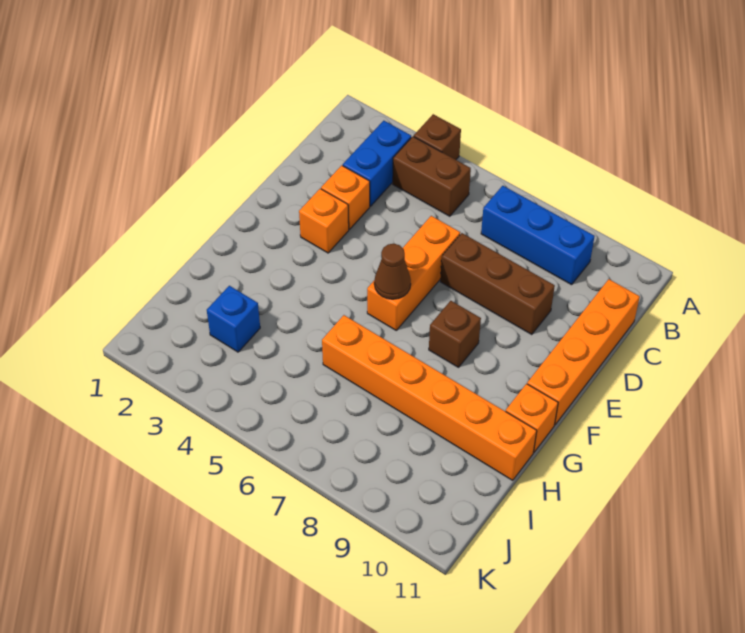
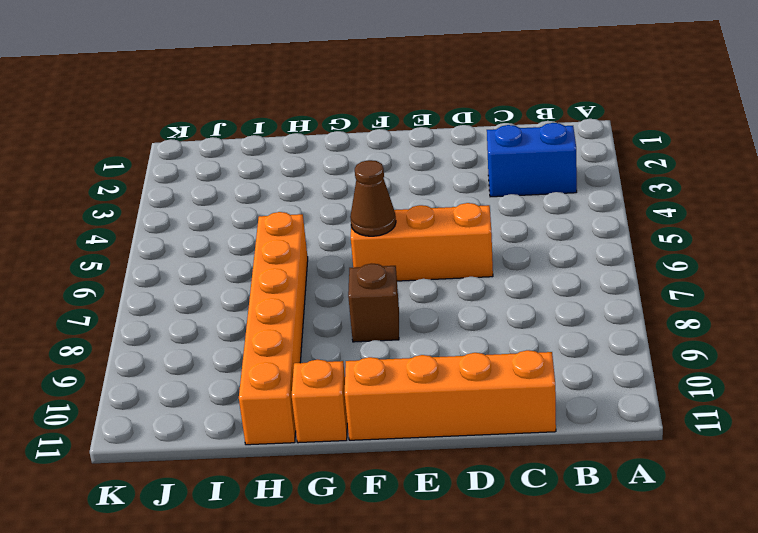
none -> brown brick A4 level 1
none -> brown brick B4:B5 level 1
none -> blue brick B7:B9 level 1

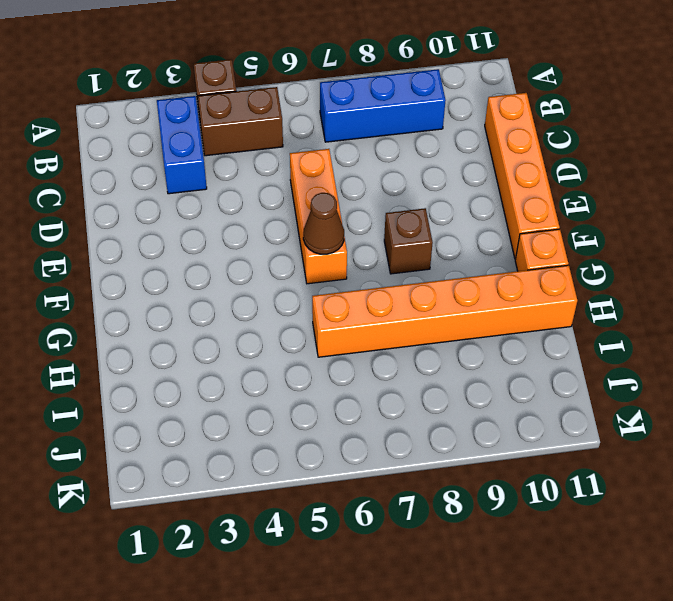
none -> orange brick D3 level 1
none -> brown brick D7:D9 level 1
none -> orange brick E3 level 1

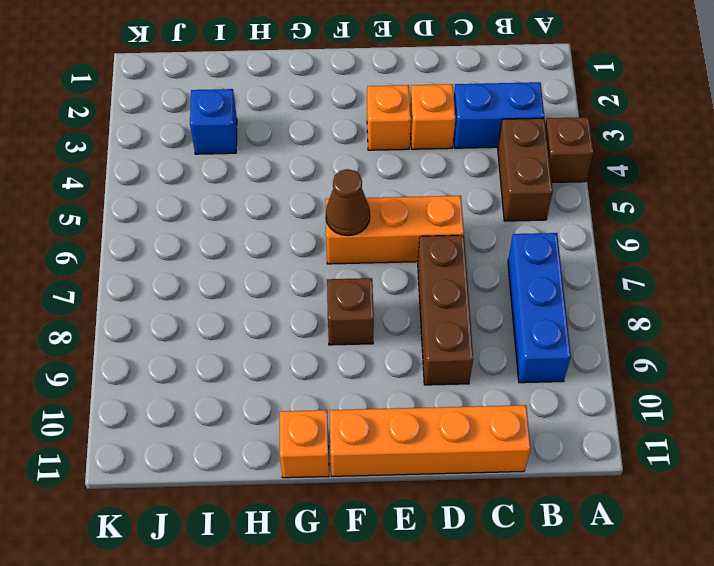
none -> orange brick H6:H11 level 1

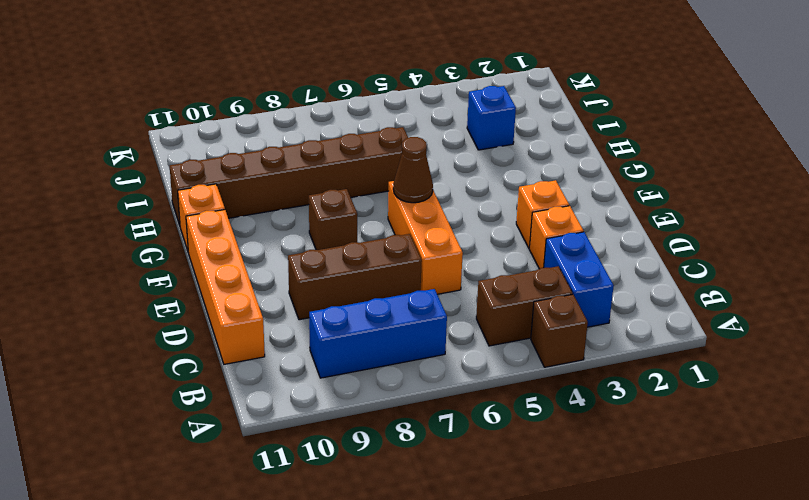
brown brick H6:H11 level 1 -> orange brick H6:H11 level 1

